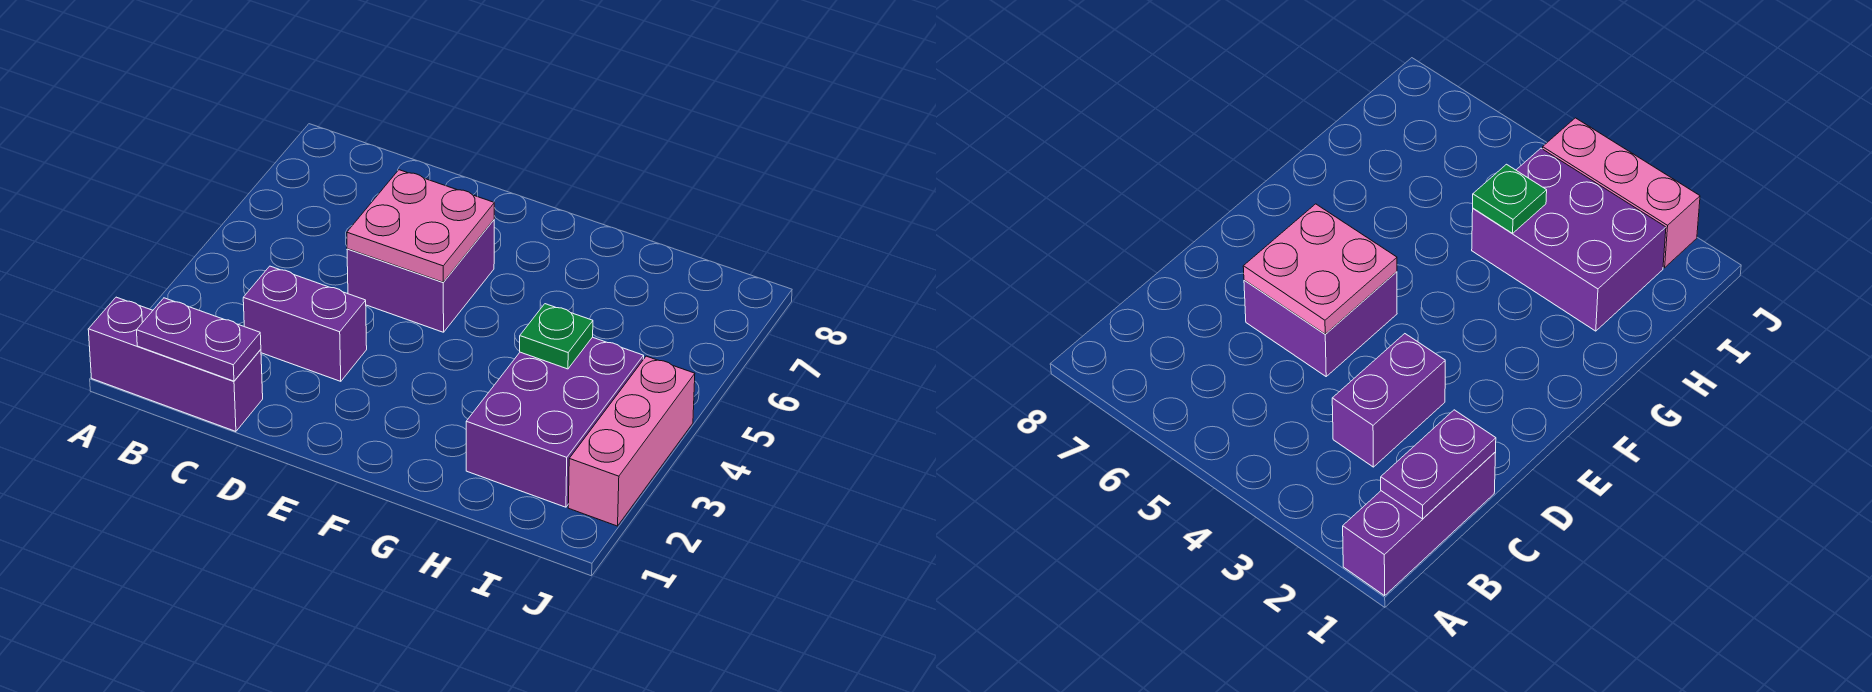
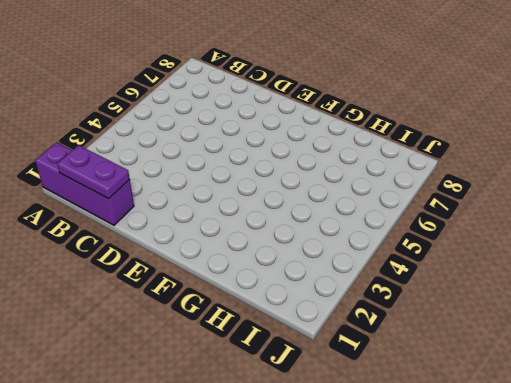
none -> purple brick C3:D3 level 1
none -> purple brick D5:E6 level 1

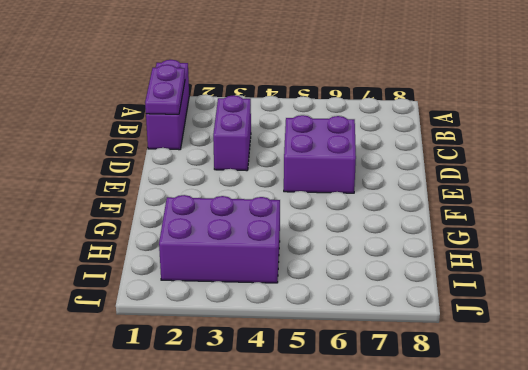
none -> pink brick J2:J4 level 1
none -> pink plate D5:E6 level 2

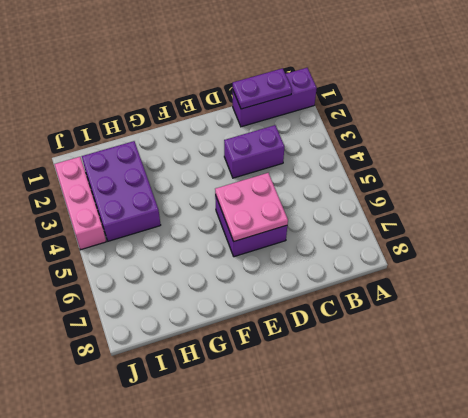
none -> green plate H4 level 2

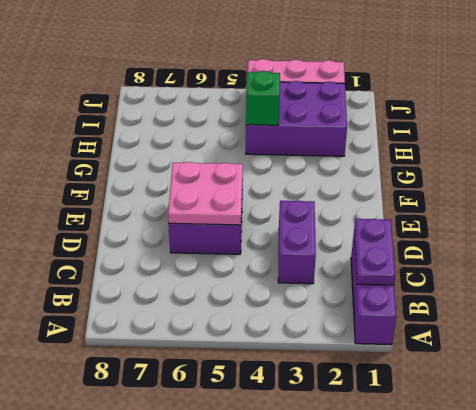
green brick H4 level 2 -> green plate H4 level 2

